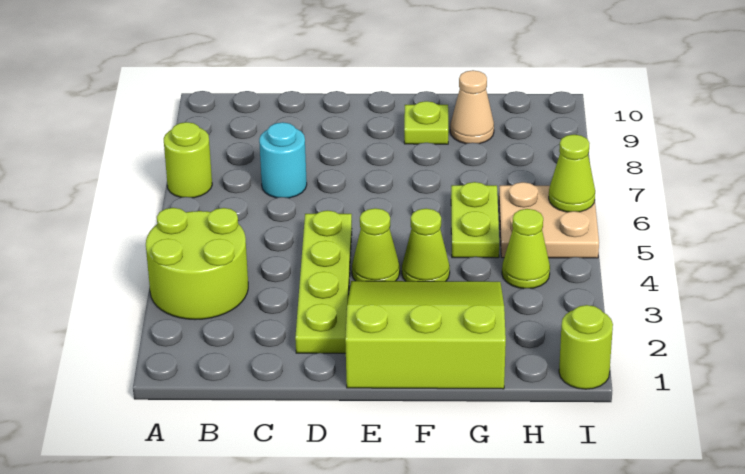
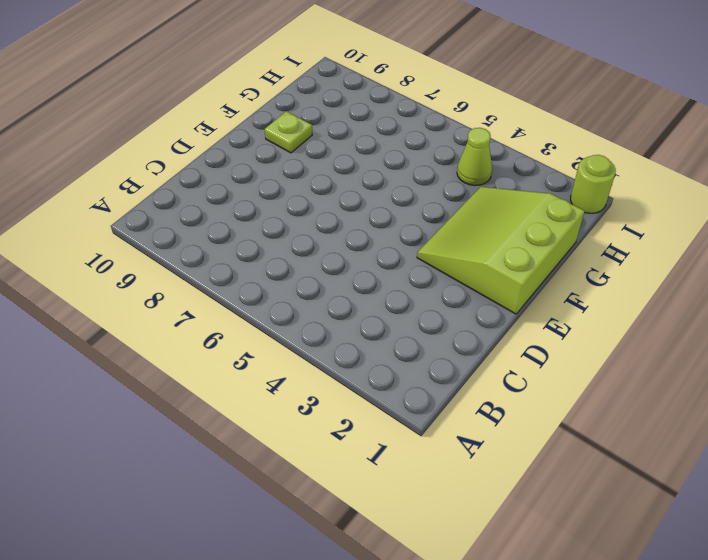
none -> lime round brick A3:B4 level 1
none -> lime round brick A7 level 1
none -> cyan round brick C7 level 1

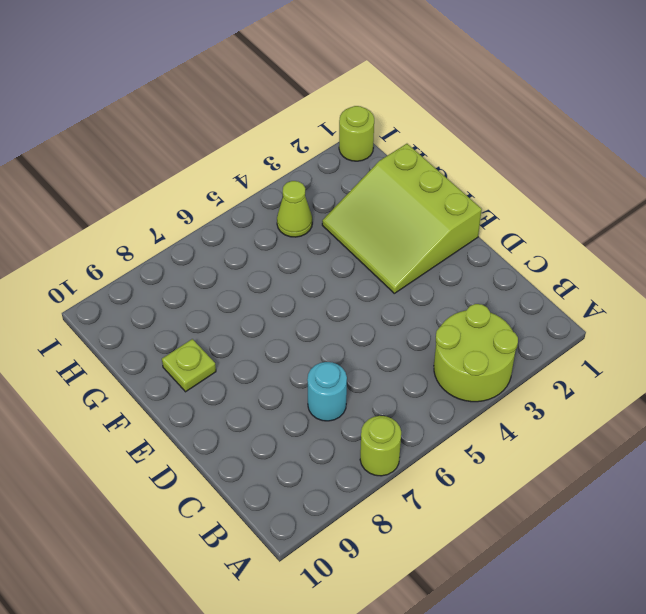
none -> lime plate D2:D5 level 1
none -> lime cone E4 level 1
none -> lime cone F4 level 1

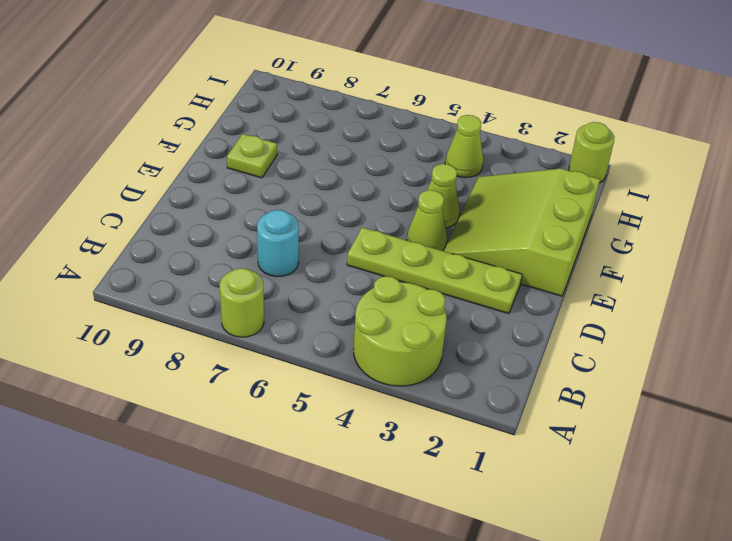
none -> lime plate G5:G6 level 1
none -> tan cone G9 level 1
none -> tan plate H5:I6 level 1

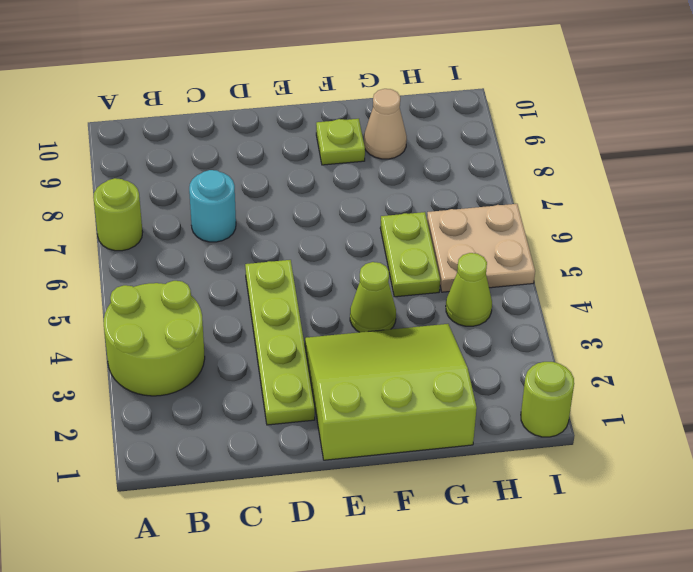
none -> lime cone E4 level 1
none -> lime cone I6 level 2

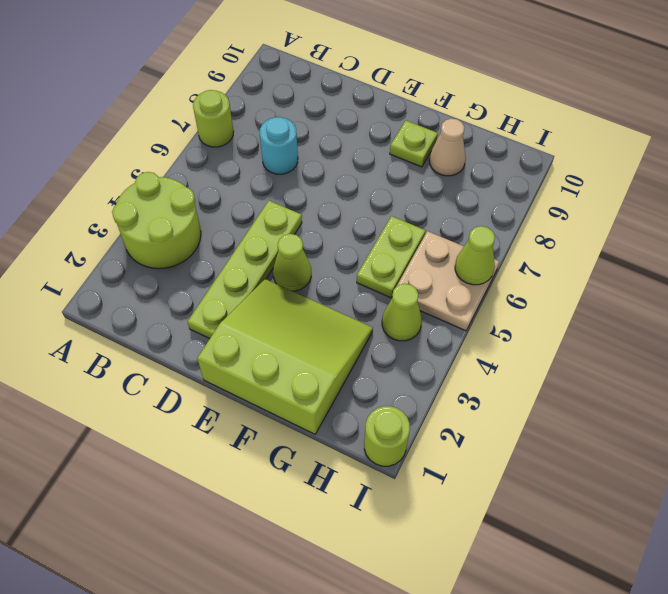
none -> lime cone F4 level 1

